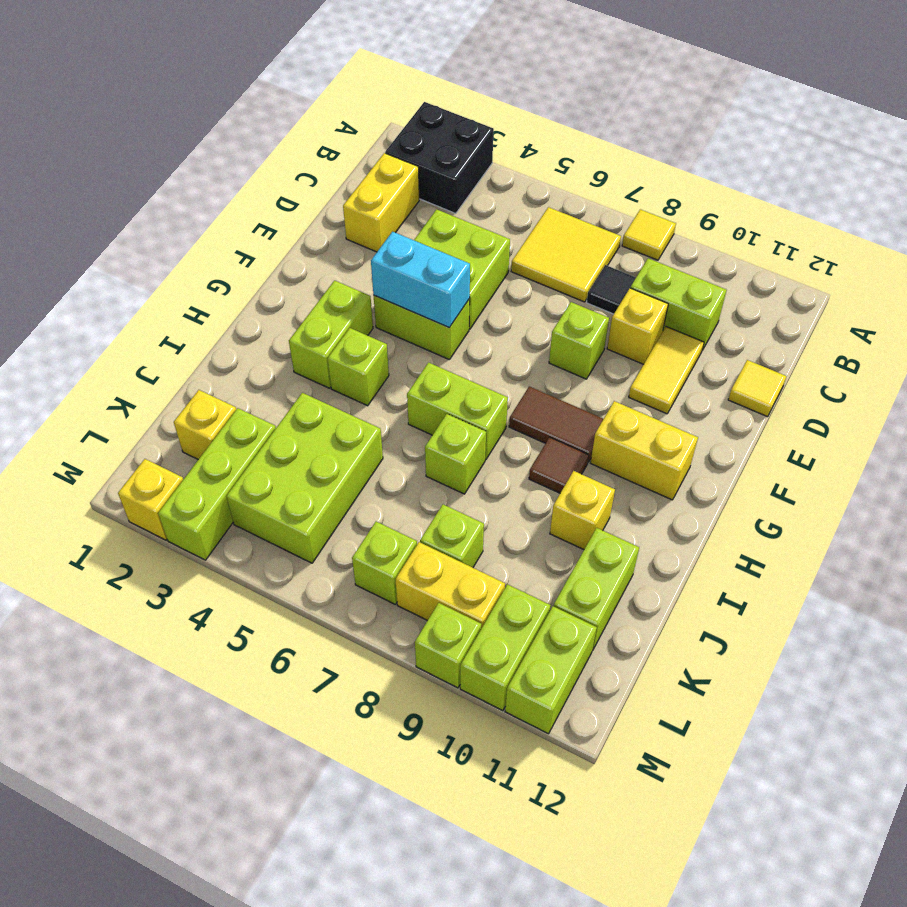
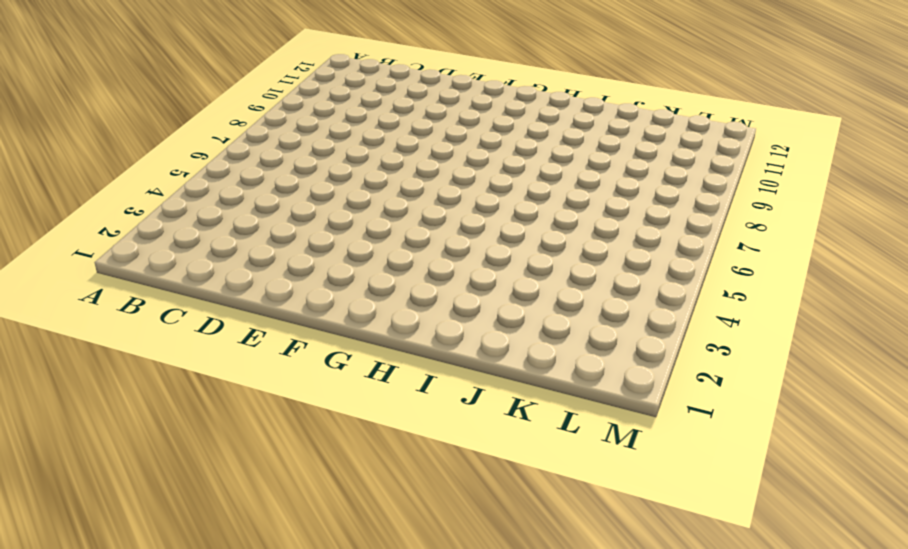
none -> black brick A2:B3 level 1
none -> yellow tile A8 level 1
none -> yellow tile B6:C7 level 1
none -> yellow brick C2:D2 level 1

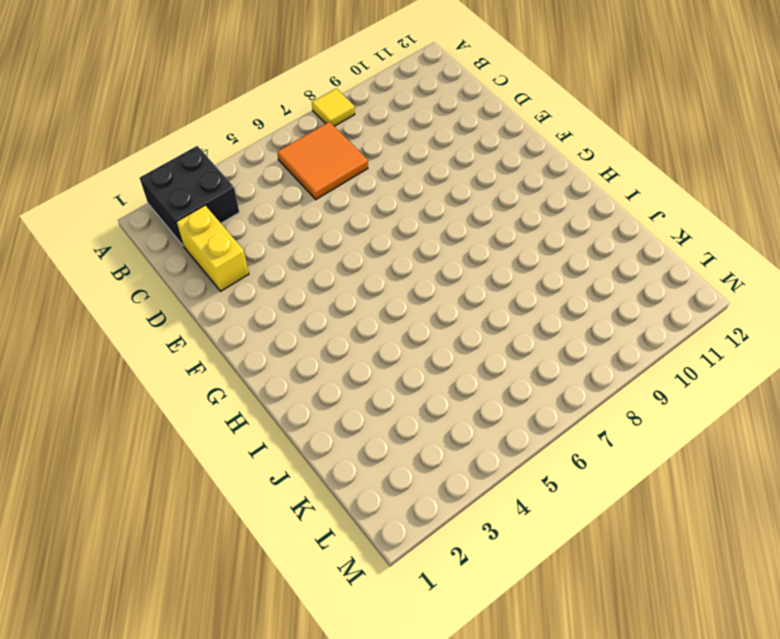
orange tile B6:C7 level 1 -> yellow tile B6:C7 level 1
none -> black tile C8 level 1
none -> lime brick C9:C10 level 1
none -> lime brick D4:E5 level 1
none -> yellow brick D9 level 1

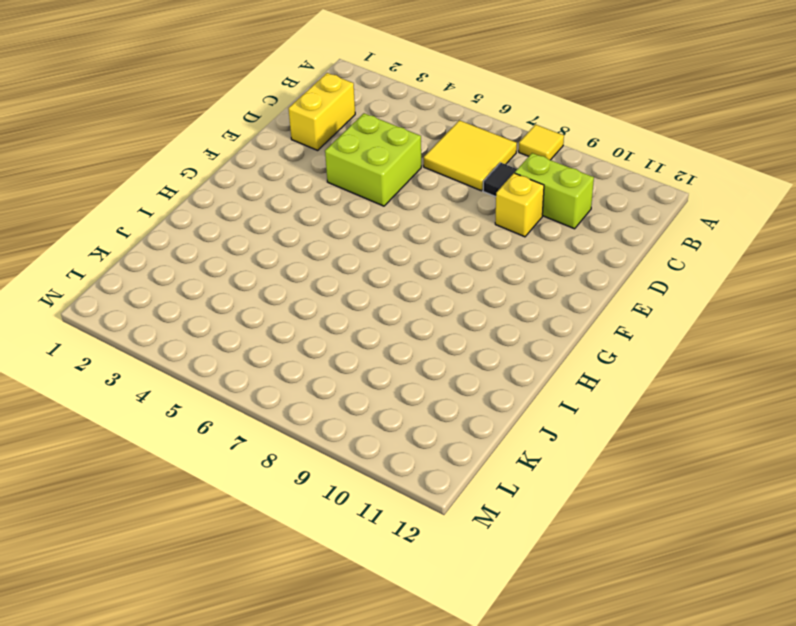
none -> black brick A2:B3 level 1
none -> yellow tile D10:E10 level 1
none -> yellow tile D12 level 1
none -> lime brick E8 level 1

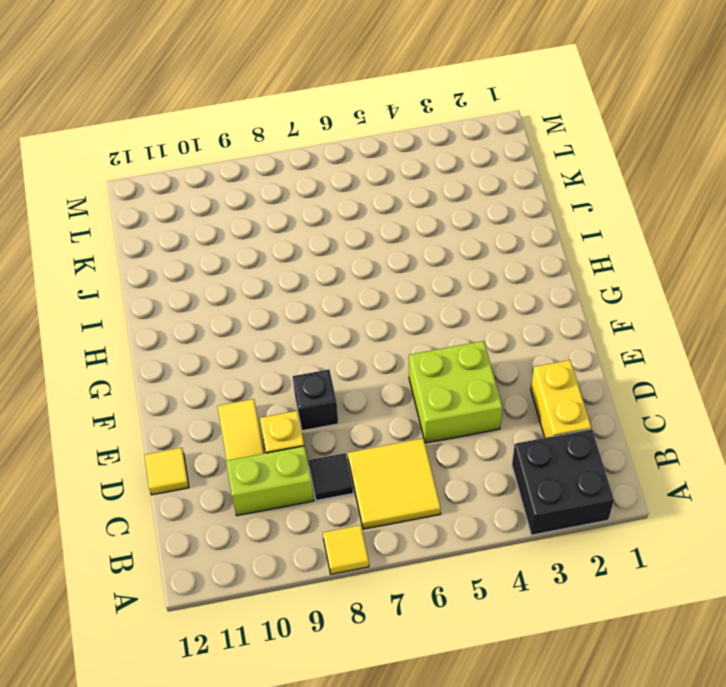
black brick E8 level 1 -> lime brick E8 level 1
none -> lime brick F4:F5 level 1
none -> lime brick G3:H3 level 1
none -> brown tile G8:G9 level 1
none -> yellow brick G10:G11 level 1

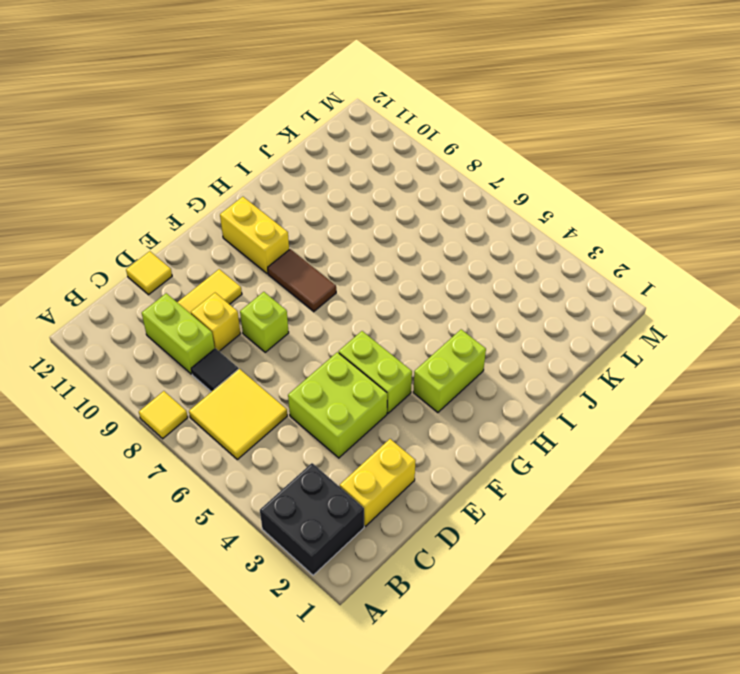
none -> lime brick H4 level 1
none -> lime brick H6:H7 level 1
none -> brown tile H9 level 1
none -> lime brick I7 level 1

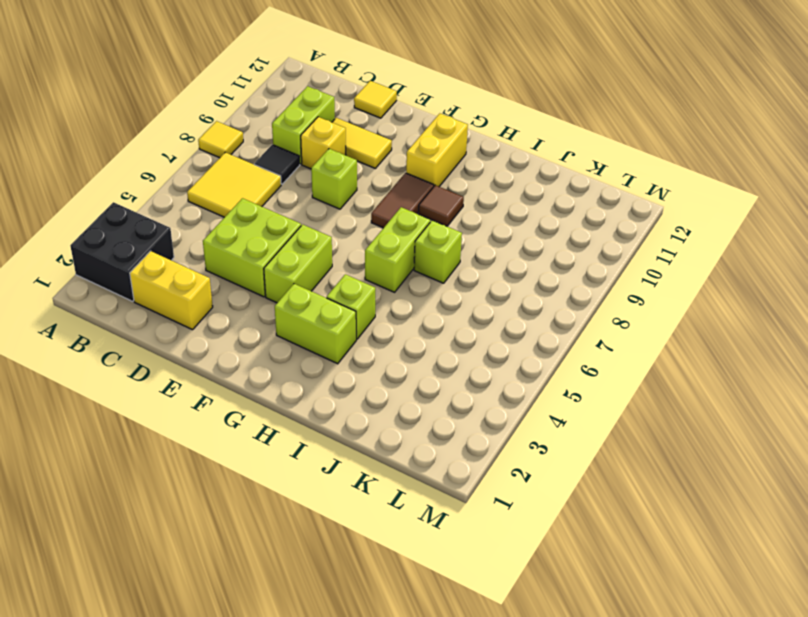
none -> yellow brick I10 level 1
none -> lime brick J4:L5 level 1
none -> lime brick J11:K11 level 1
none -> yellow brick K2 level 1

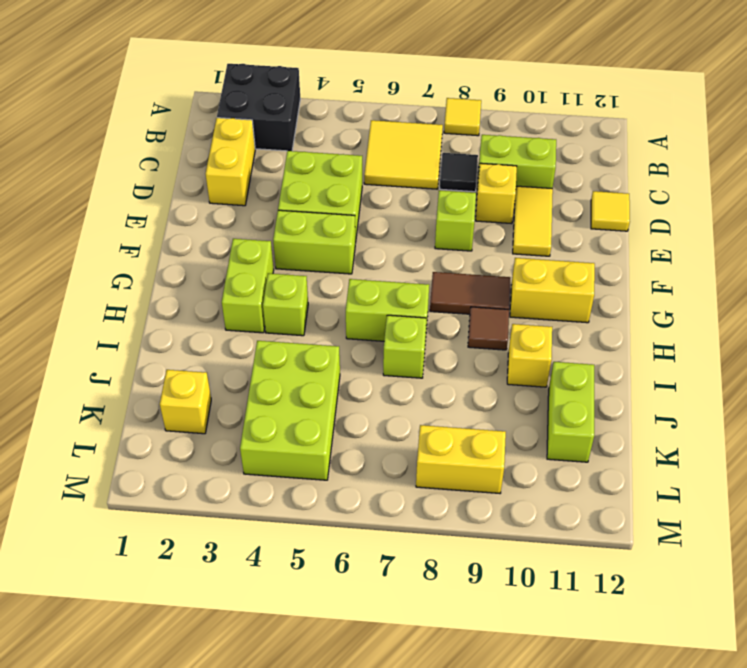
none -> lime brick K3:M3 level 1
none -> lime brick K8 level 1
none -> lime brick L7 level 1
none -> lime brick L10:M10 level 1

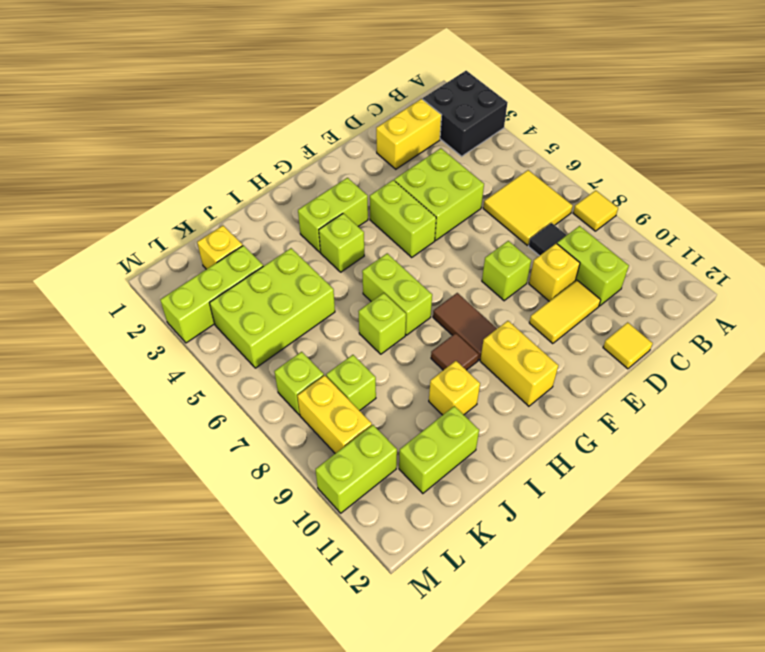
none -> lime brick L11:M11 level 1
none -> yellow brick M2 level 1
none -> lime brick M9 level 1
none -> cyan brick F4:F5 level 2

